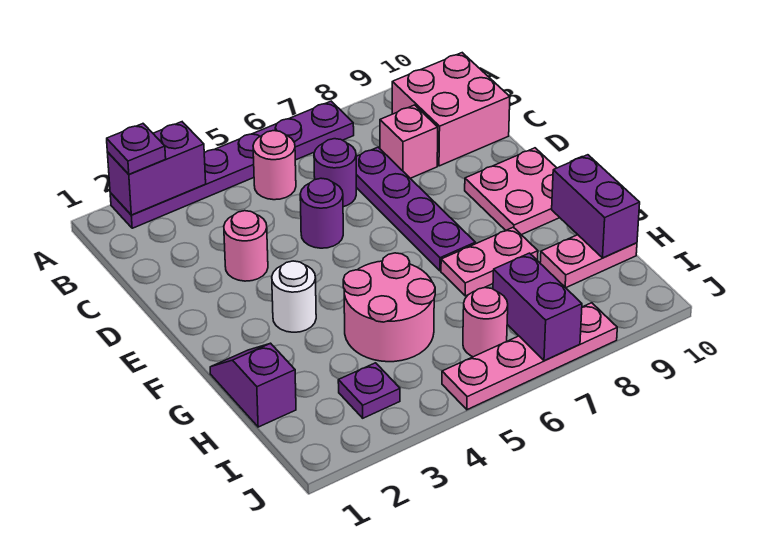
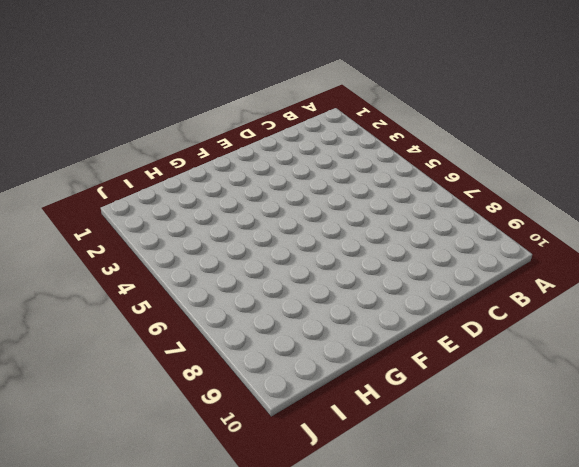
none -> purple plate A2:A7 level 1
none -> pink round brick B5 level 1
none -> pink brick B9:C10 level 1

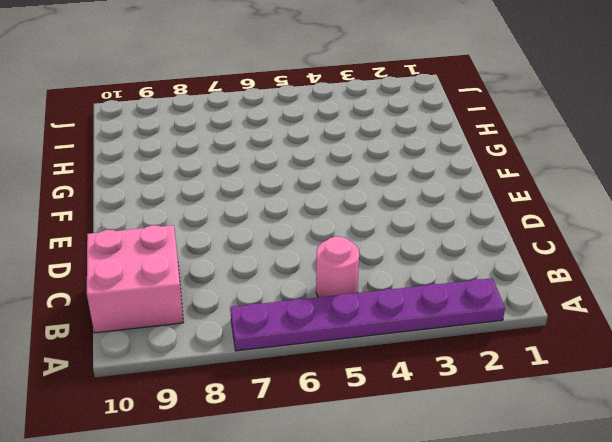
none -> purple round brick C6 level 1
none -> purple plate C7:F7 level 1
none -> pink brick C8 level 1

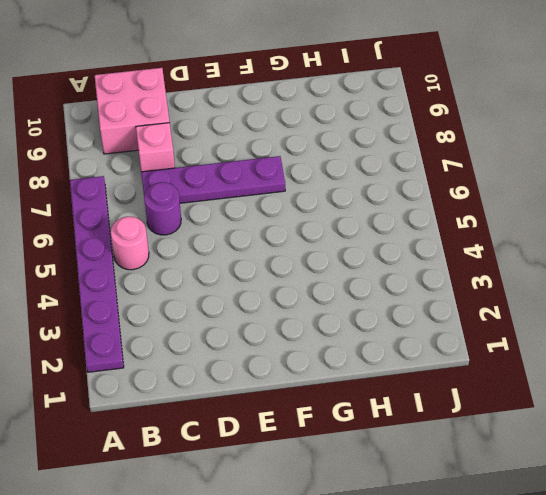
none -> pink round brick D3 level 1
none -> purple round brick D5 level 1
none -> pink plate E9:F10 level 1

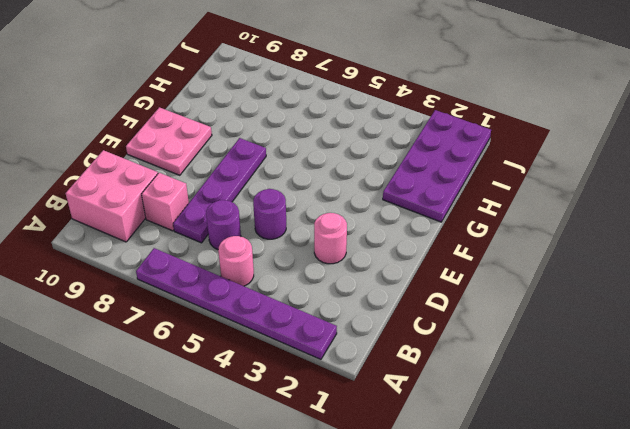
purple plate G1:J2 level 1 -> purple slope G1:H1 level 1 top H
none -> white round brick F3 level 1
none -> pink round brick G4:H5 level 1
none -> pink plate G7:G8 level 1

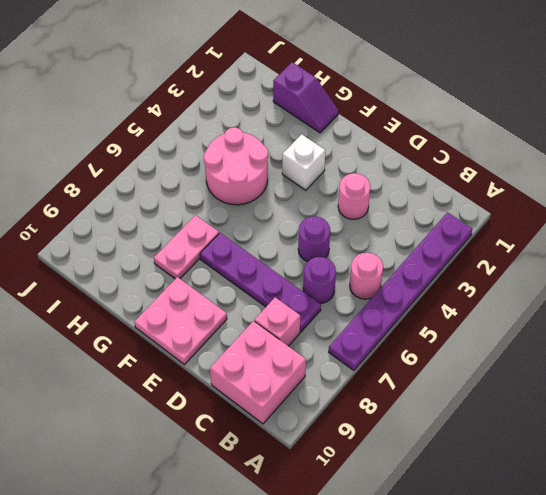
white brick F3 level 1 -> white round brick F3 level 1
none -> pink plate H9:H10 level 1
none -> purple plate I3 level 1
none -> pink round brick I6 level 1

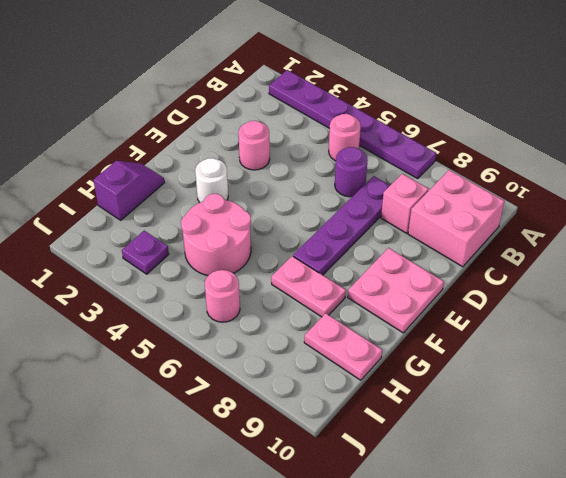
none -> purple round brick D5 level 1
none -> pink plate J5:J8 level 1
none -> purple brick A2:A3 level 2

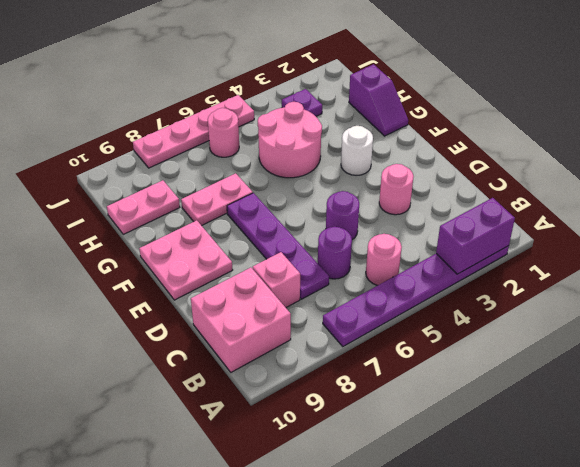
none -> purple brick G10:H10 level 2
none -> purple brick I7:J7 level 2
none -> purple plate A2 level 3

